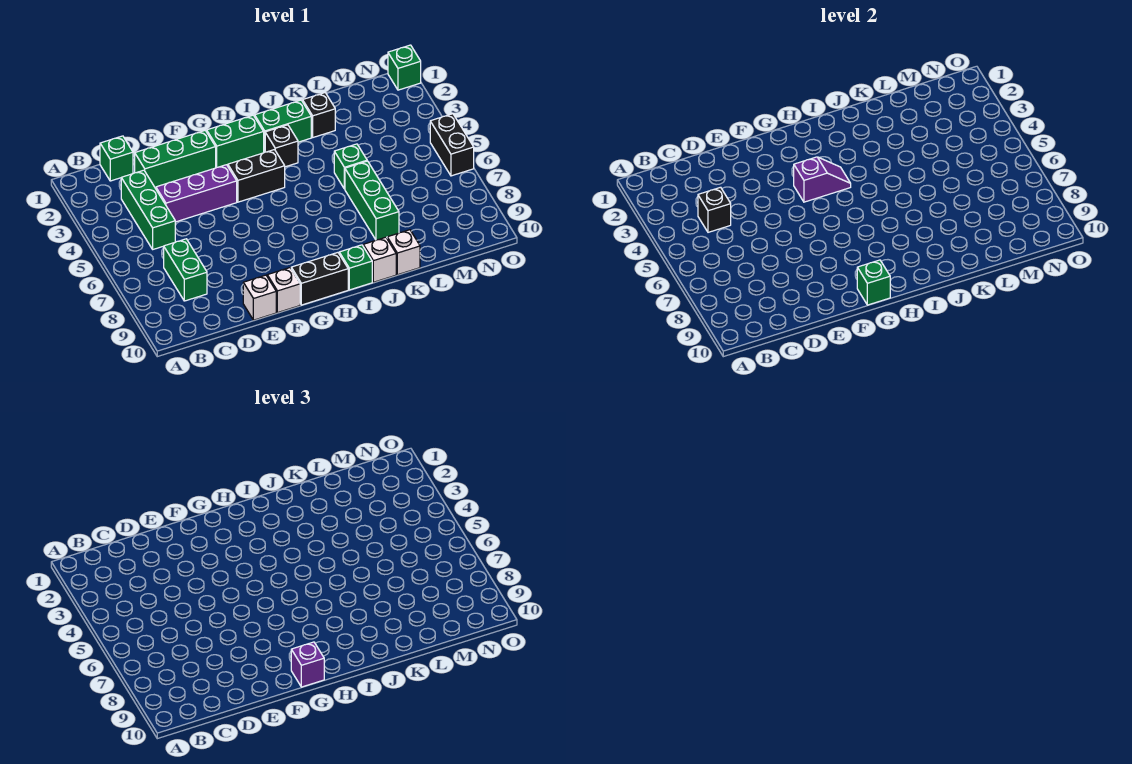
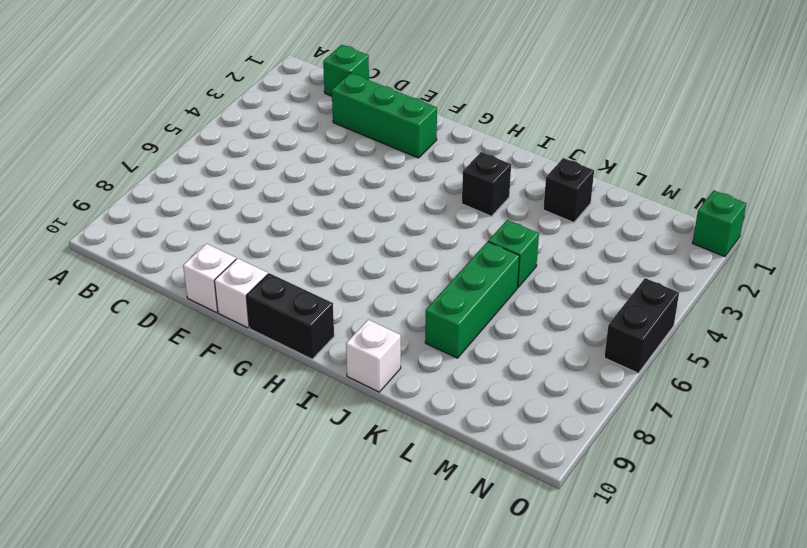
none -> green brick C3:C5 level 1
none -> green brick C7:C8 level 1
none -> purple brick D4:F4 level 1

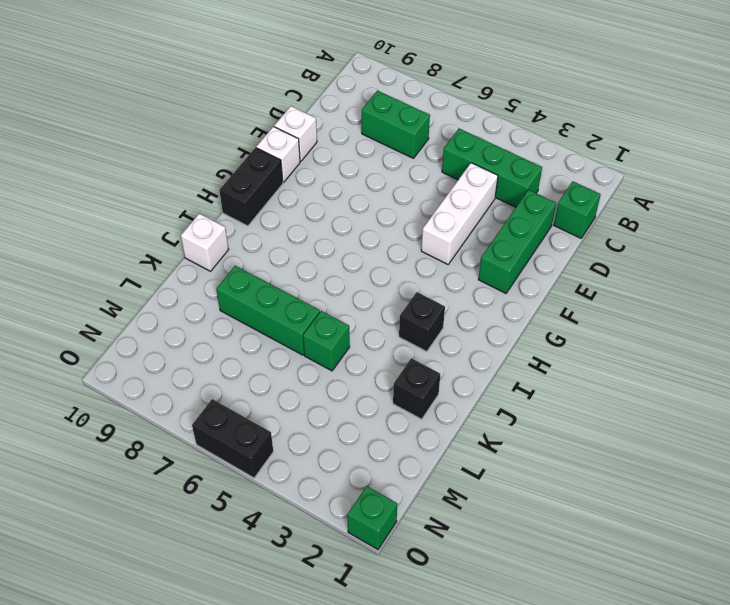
white brick D4:F4 level 1 -> purple brick D4:F4 level 1
none -> green brick G2:H2 level 1
none -> black brick G4:H4 level 1
none -> green brick I2:J2 level 1

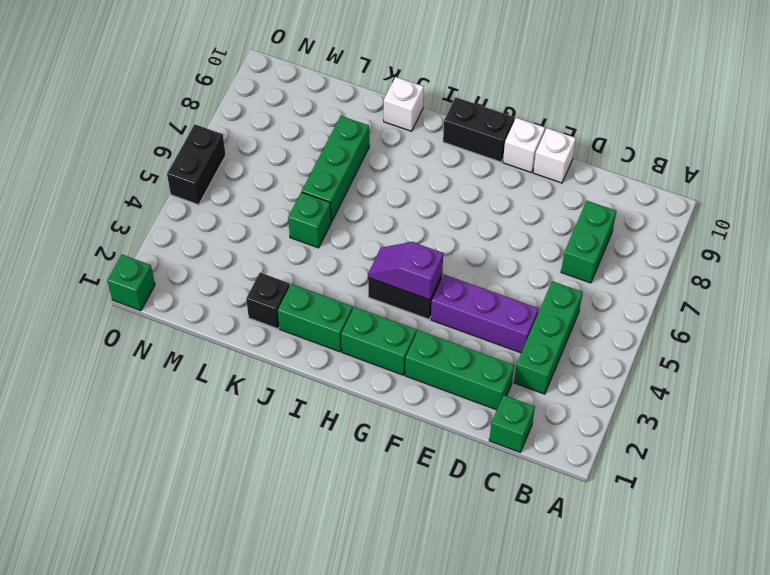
none -> black brick I3 level 1
none -> green brick I10 level 1
none -> white brick K10 level 1

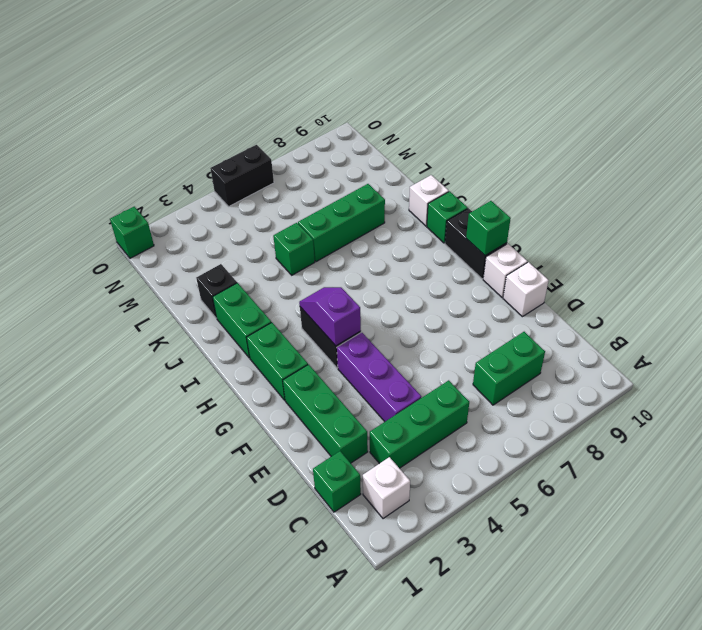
white brick B2 level 1 -> white brick K10 level 1
none -> black brick I3 level 1
none -> black brick C4 level 2
none -> purple brick G10 level 3

